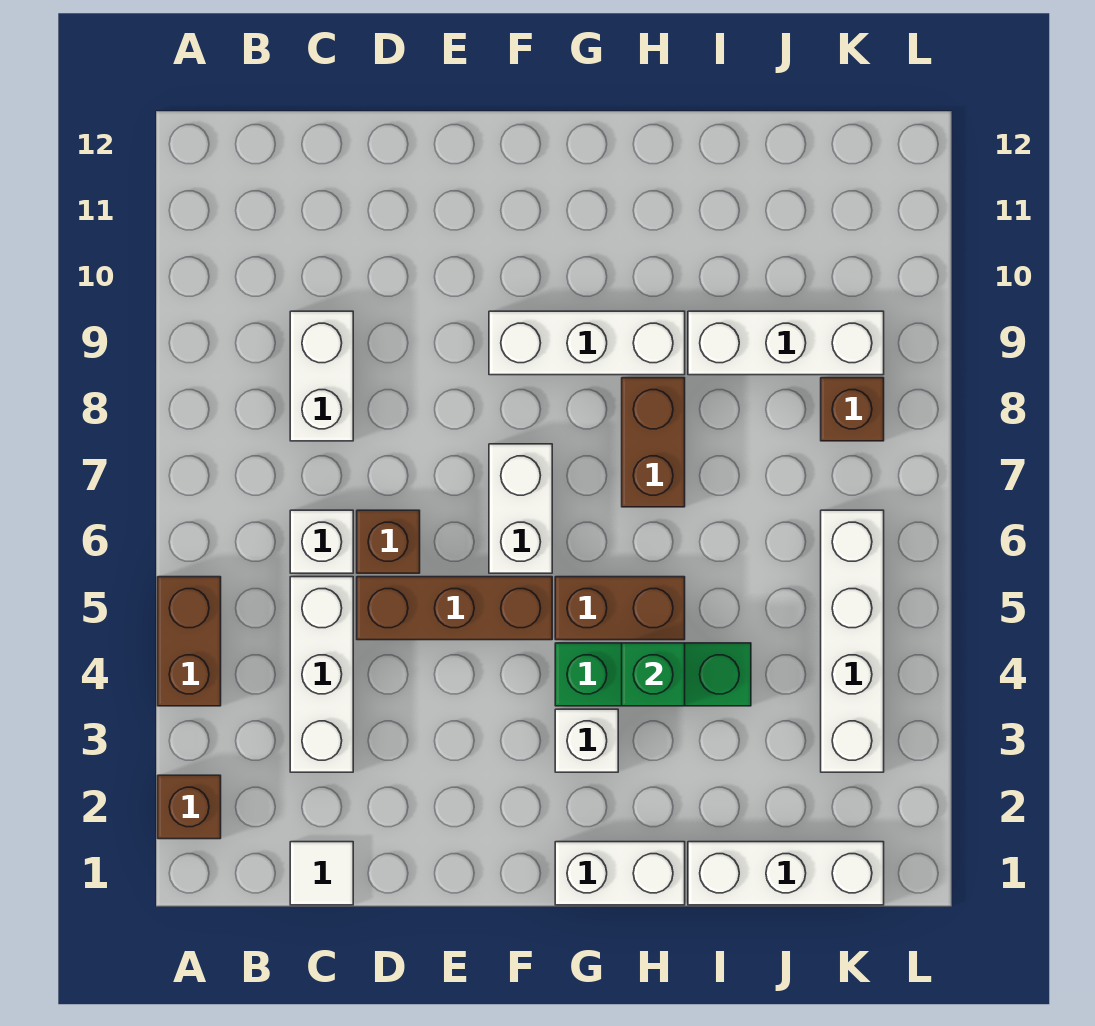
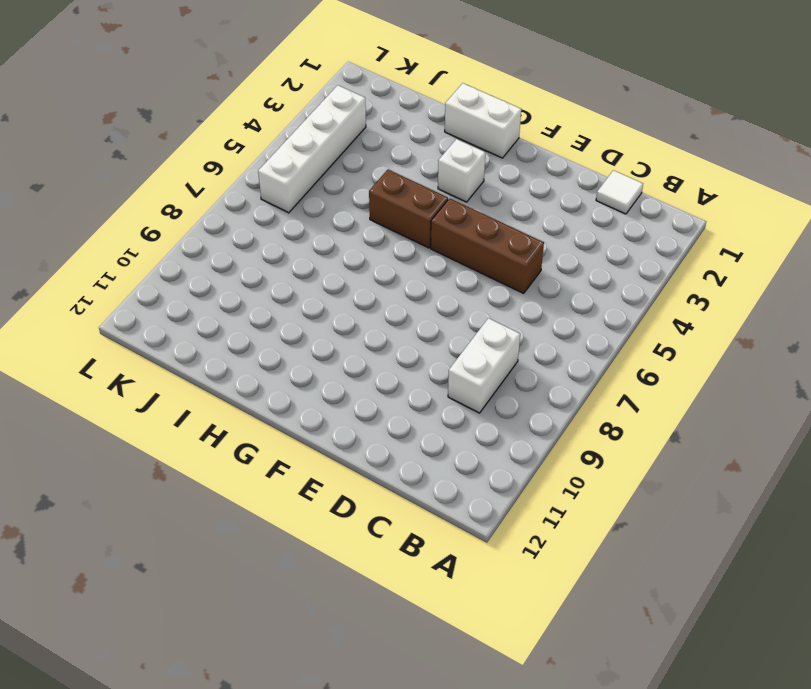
none -> brown brick A2 level 1
none -> brown brick A4:A5 level 1
none -> white brick C3:C5 level 1

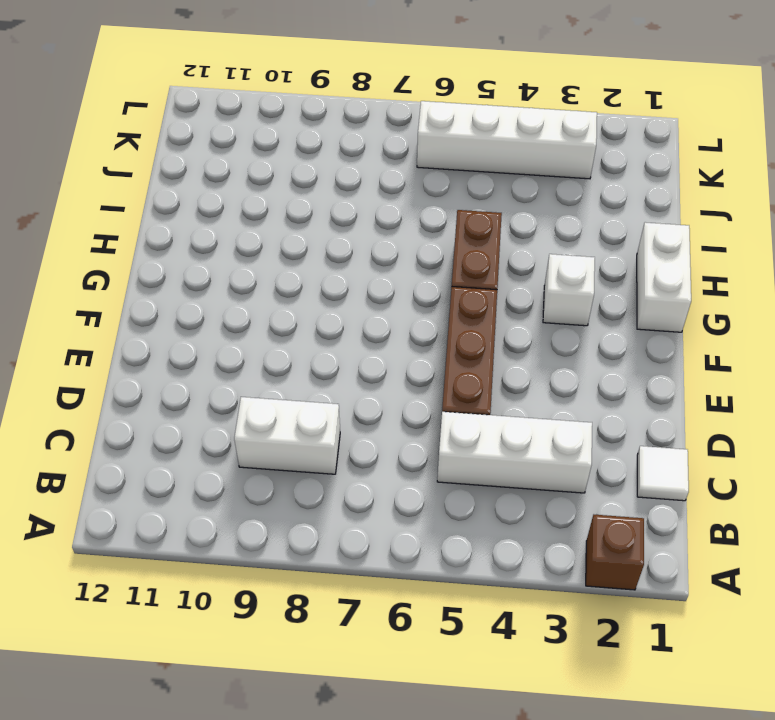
none -> brown brick A4:A5 level 1
none -> white brick C6 level 1
none -> brown brick D6 level 1

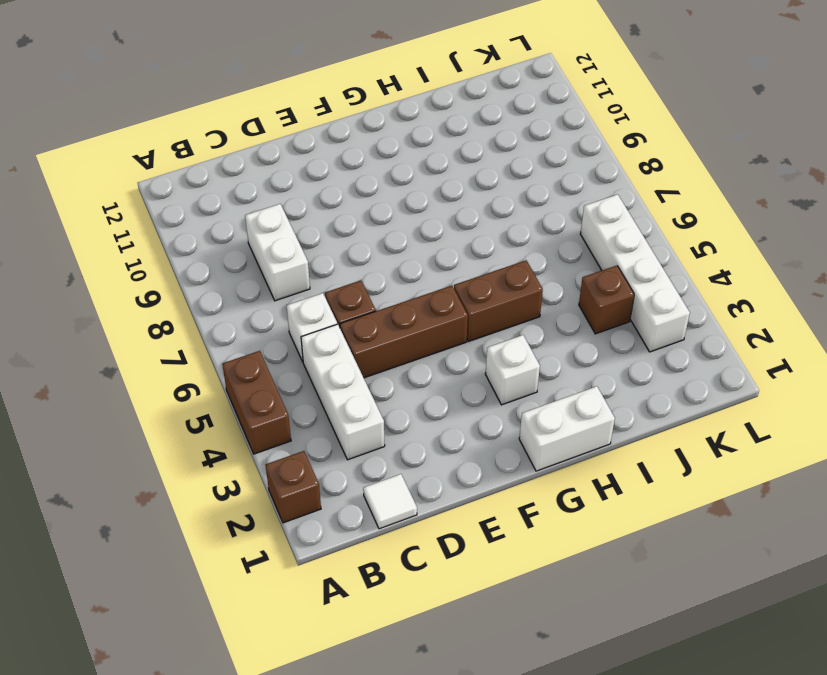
brown brick J4 level 1 -> brown brick K8 level 1
none -> white brick F6:F7 level 1
none -> white brick F9:H9 level 1
none -> green brick G4:I4 level 1

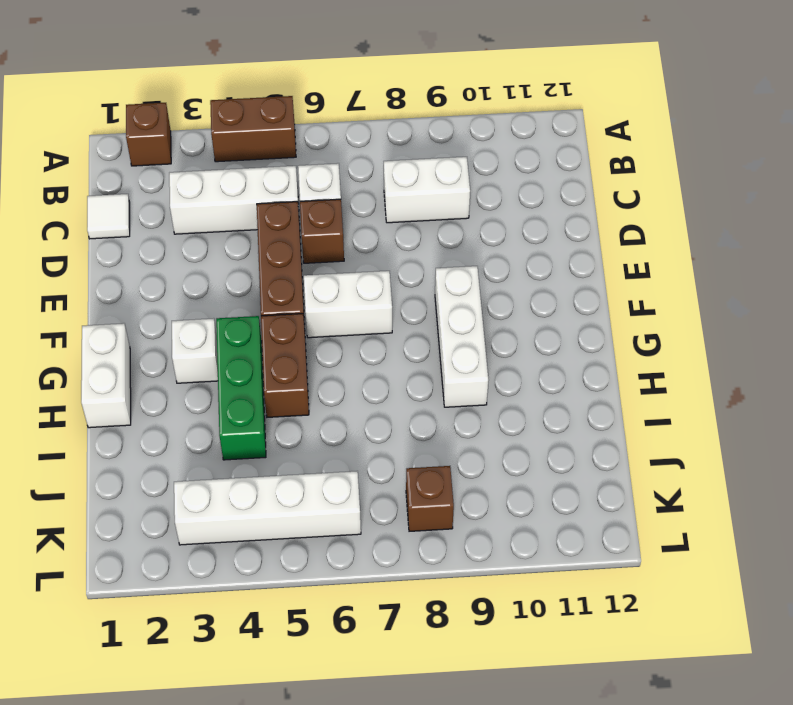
none -> brown brick H7:H8 level 1
none -> white brick I1:K1 level 1
none -> white brick I9:K9 level 1

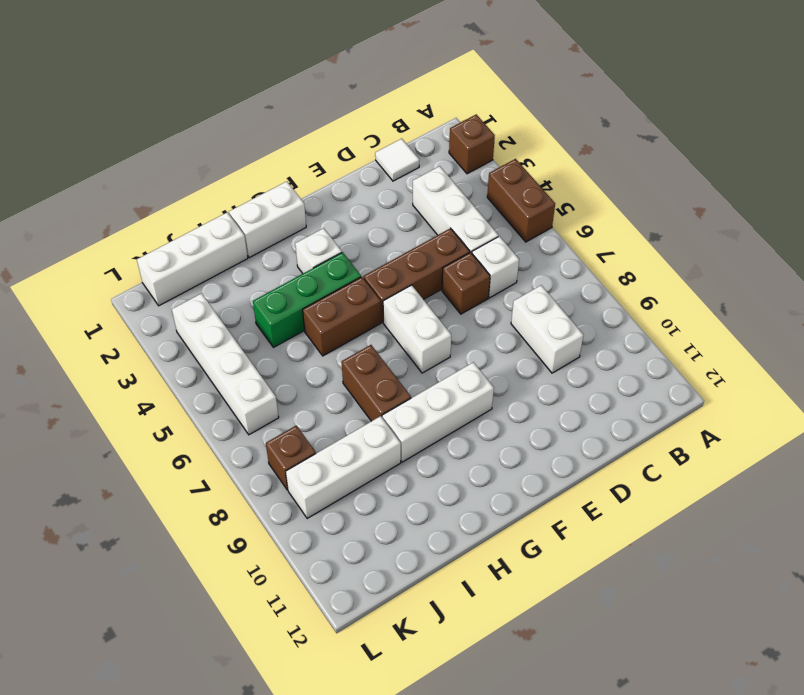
none -> green brick H4 level 2

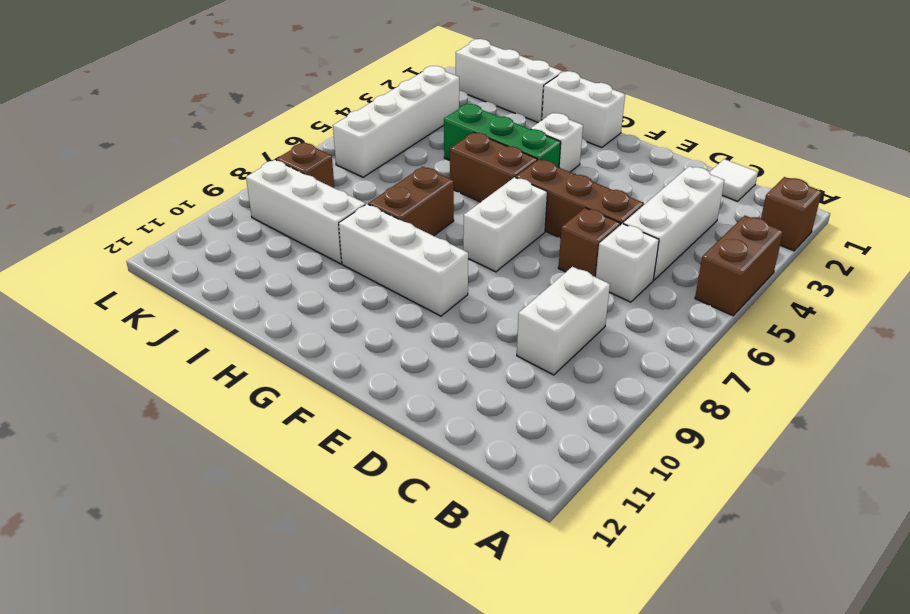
none -> green brick H4 level 2

